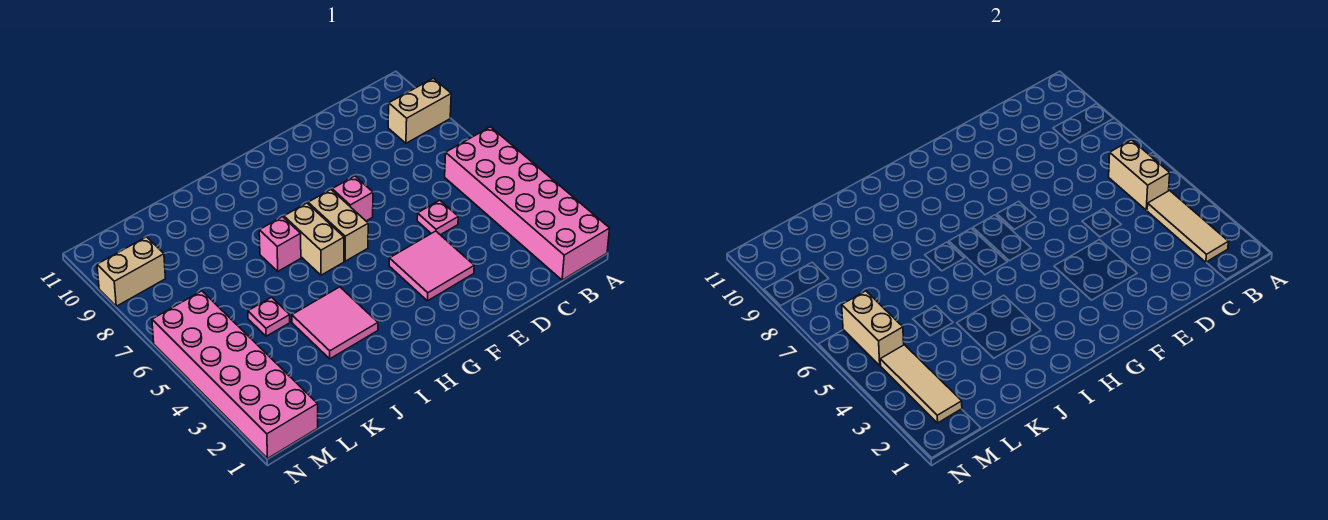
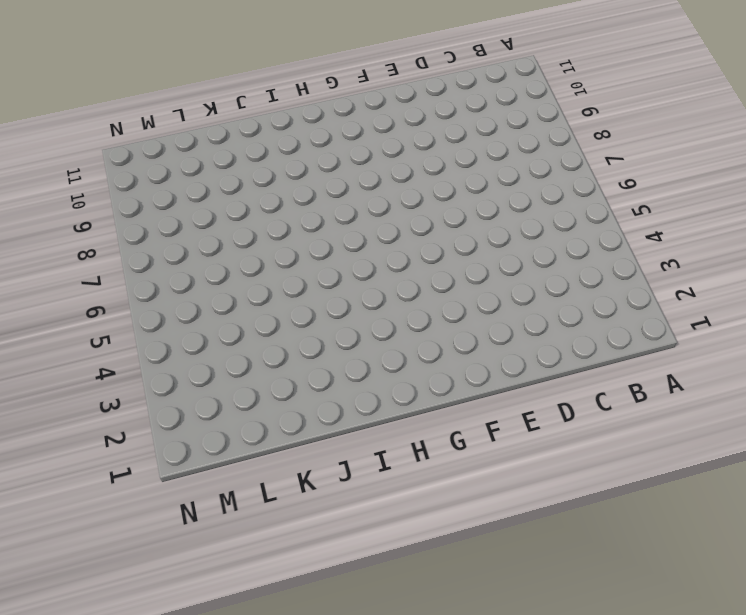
none -> pink brick A1:B6 level 1
none -> tan brick A9:B9 level 1
none -> pink plate D5 level 1

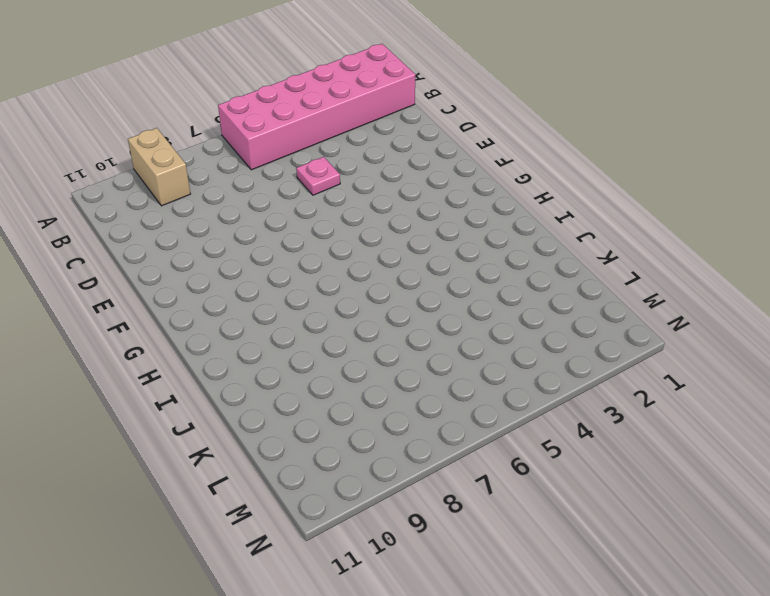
none -> pink tile E3:F4 level 1
none -> pink brick F7 level 1
none -> tan brick G6:G7 level 1

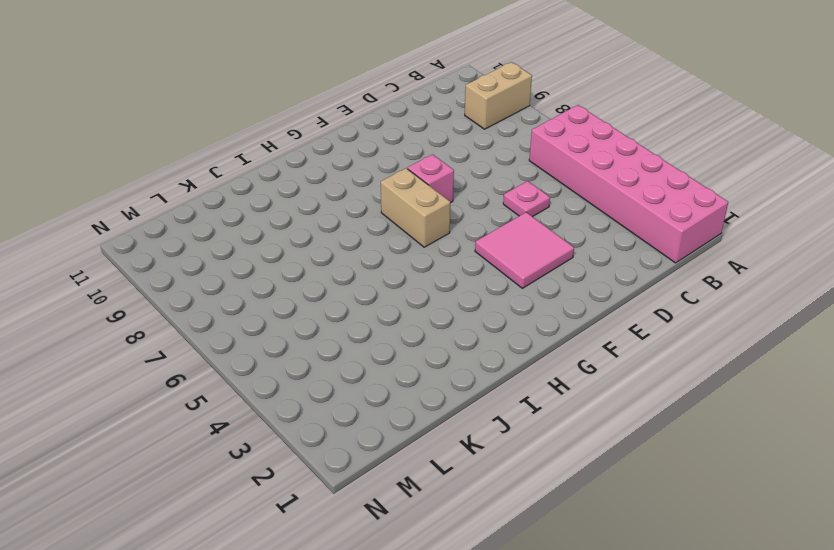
none -> tan brick H6:H7 level 1
none -> pink tile I3:J4 level 1
none -> pink brick I7 level 1

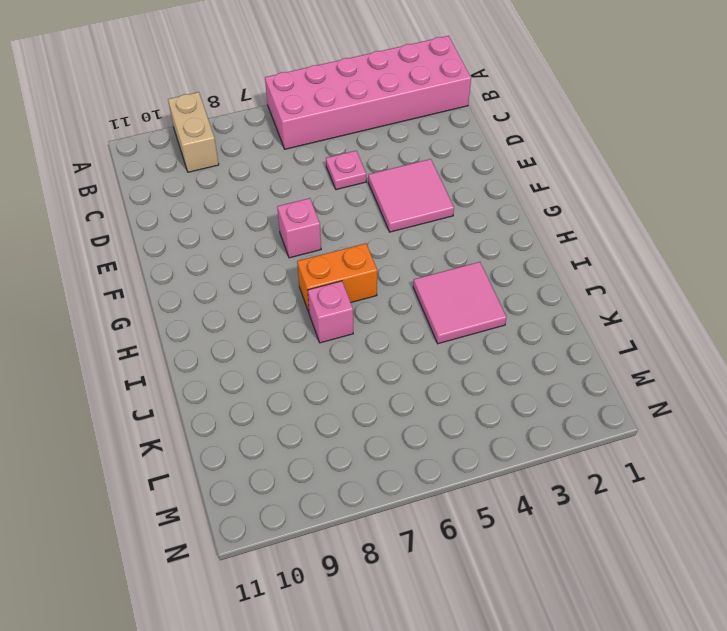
orange brick H6:H7 level 1 -> tan brick H6:H7 level 1
none -> tan brick G6:G7 level 1
none -> pink plate K5 level 1
none -> pink brick M1:N6 level 1

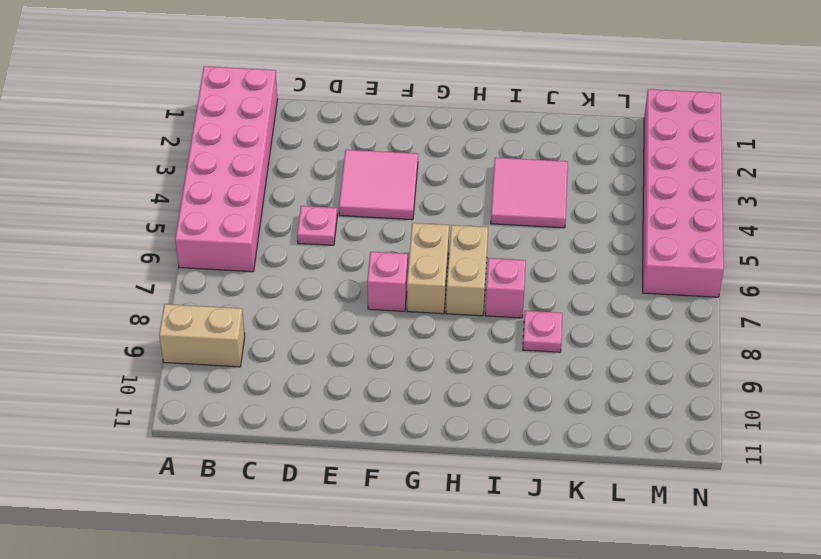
pink plate J8 level 1 -> pink plate K5 level 1
none -> tan brick M9:N9 level 1
none -> tan tile B2:B4 level 2
none -> tan brick B5:B6 level 2

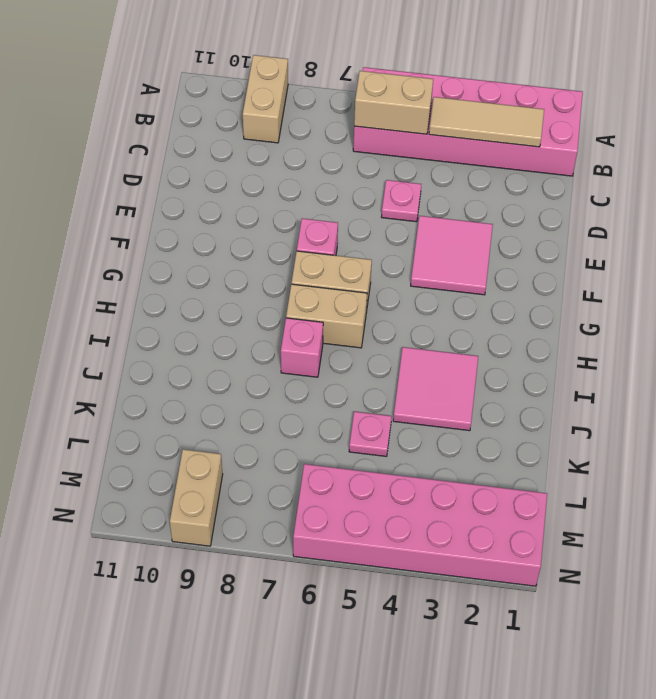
none -> tan tile M2:M4 level 2
none -> tan brick M5:M6 level 2

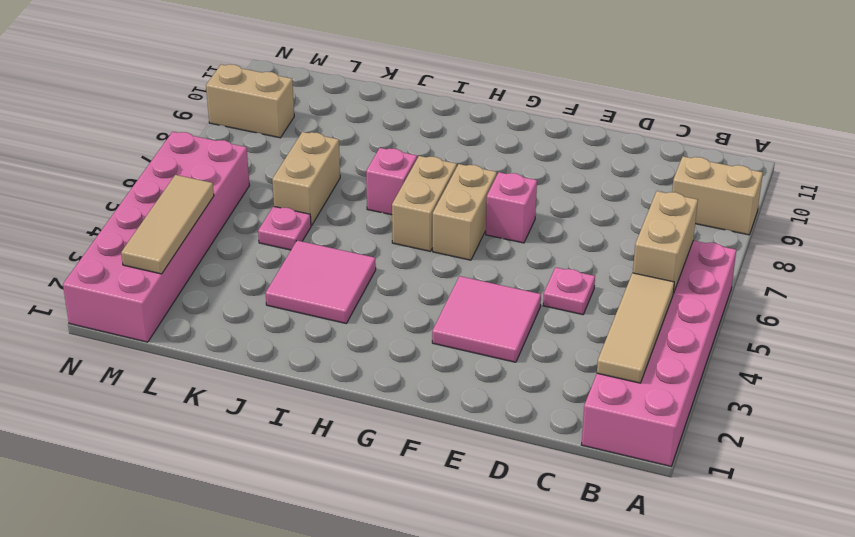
tan brick K6:K7 level 1 -> tan brick M5:M6 level 2

